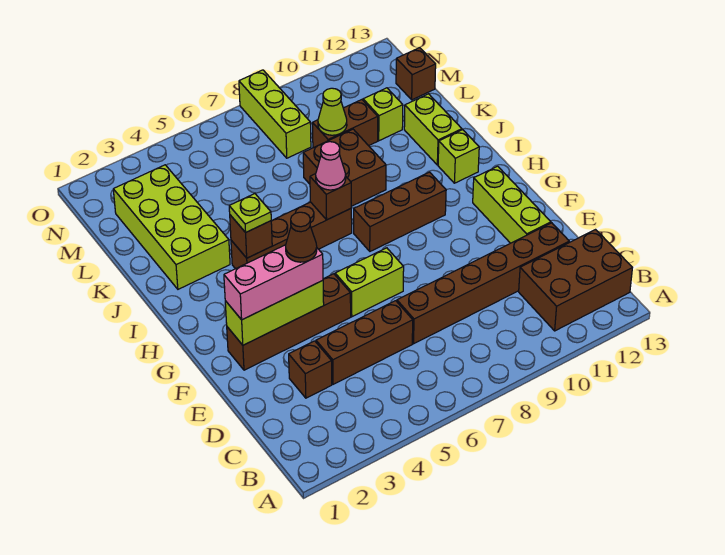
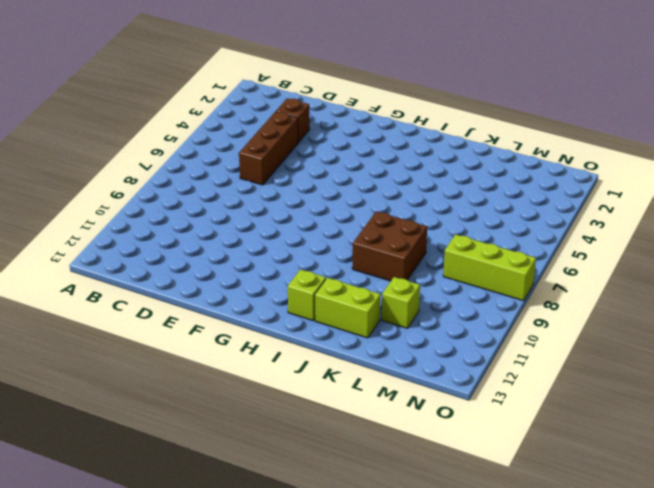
none -> brown brick B11:C13 level 1
none -> brown brick D7:D12 level 1
none -> lime brick E12:G12 level 1

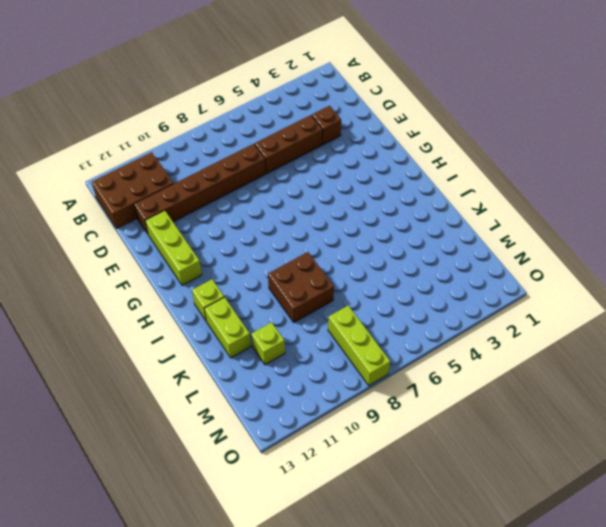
none -> brown brick F2:F5 level 1
none -> lime brick F6:F7 level 1
none -> brown brick H8:H10 level 1

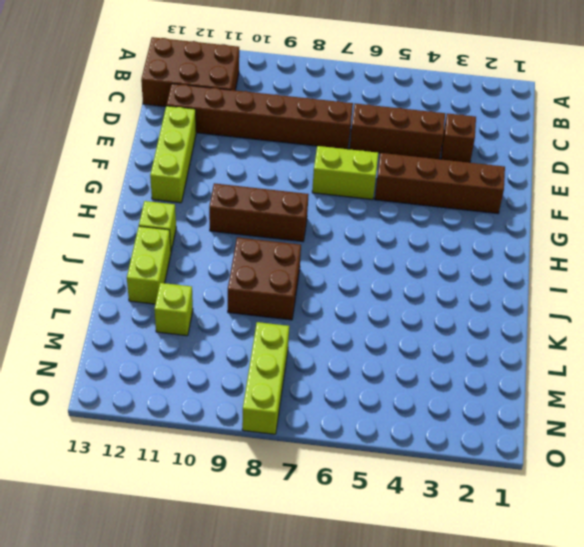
none -> brown brick I4:I7 level 1
none -> lime brick J2:M3 level 1
none -> brown brick L9:L10 level 1

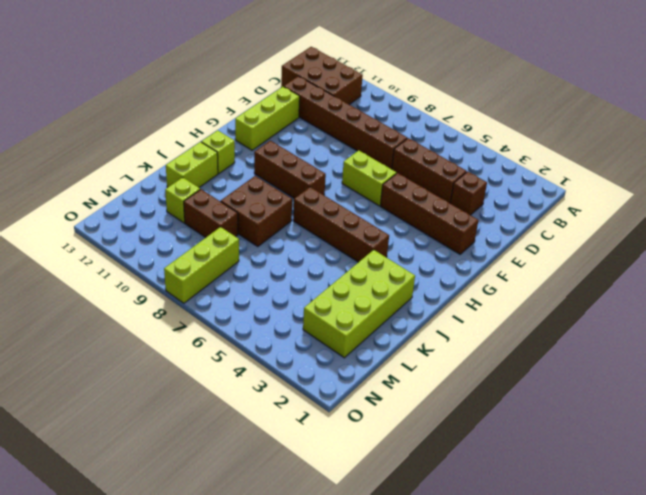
none -> brown brick M13 level 1
none -> lime brick F2:F4 level 2
none -> brown brick I4 level 2

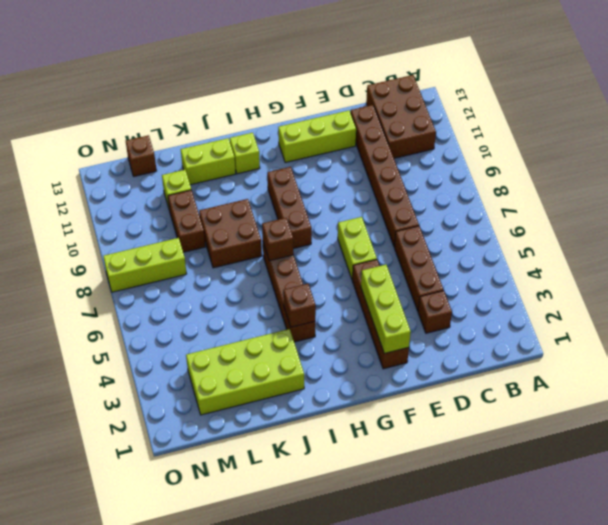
none -> lime cone L9 level 2
none -> pink brick F2:F4 level 3
none -> lime plate I4 level 3

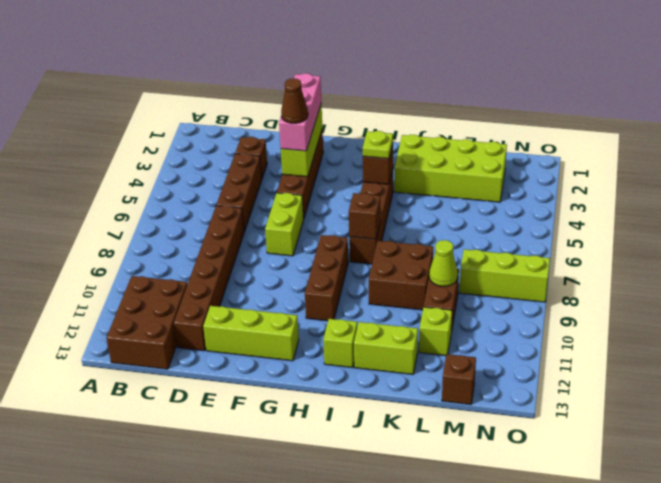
none -> pink cone I7 level 3

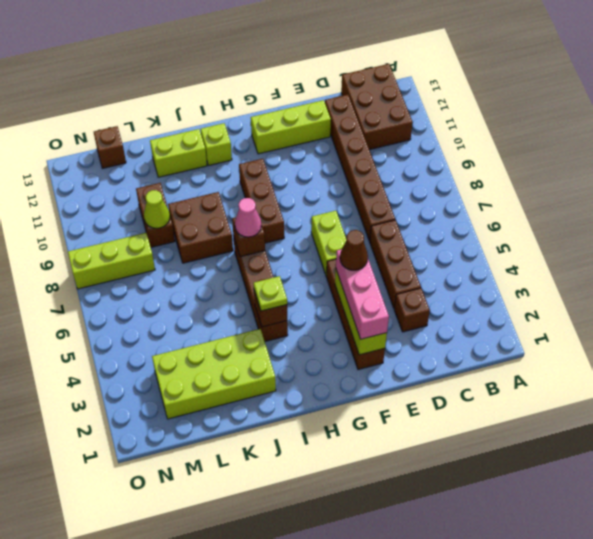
none -> lime brick L11 level 1

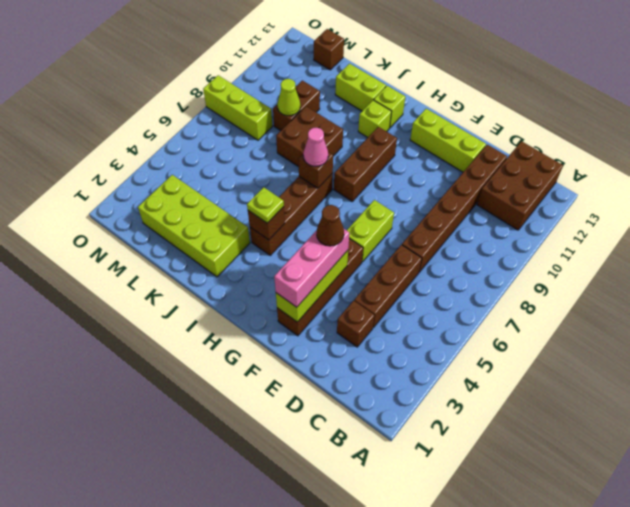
lime brick I11 level 1 -> lime brick L11 level 1

